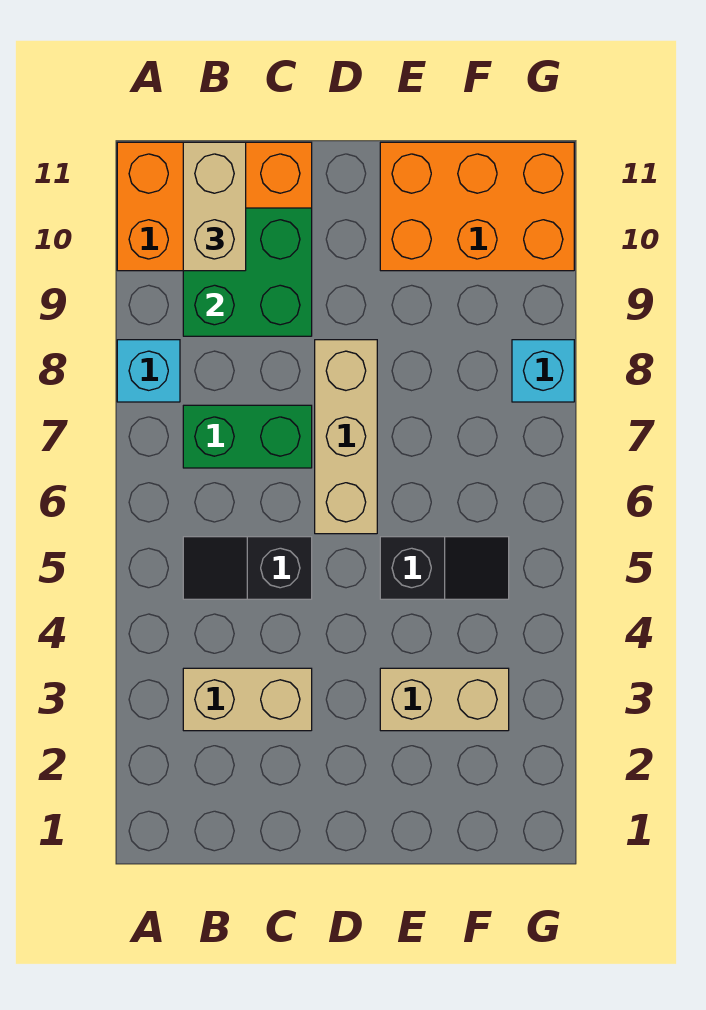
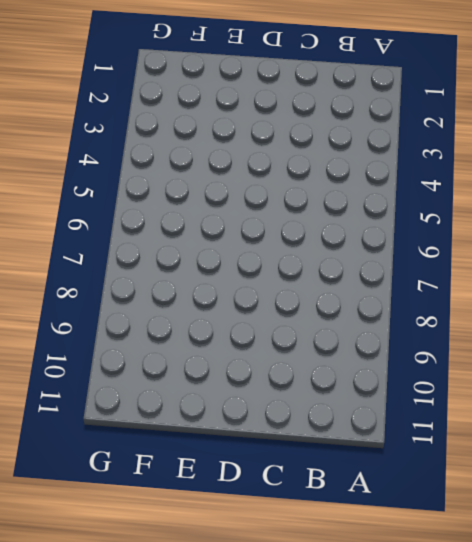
none -> cyan brick A8 level 1
none -> orange brick A10:C11 level 1
none -> tan brick B3:C3 level 1

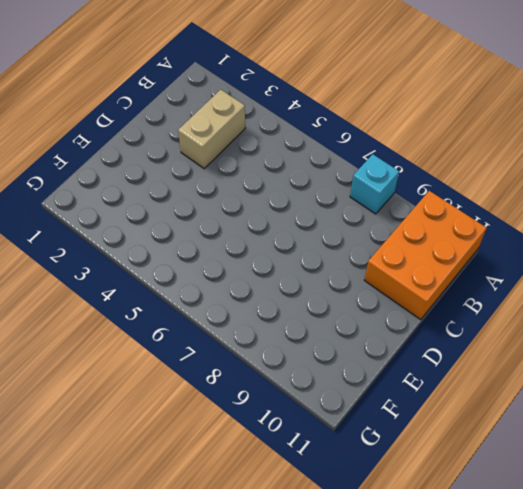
none -> black slope B5:C5 level 1 top C
none -> green brick B7:C7 level 1
none -> tan brick D6:D8 level 1

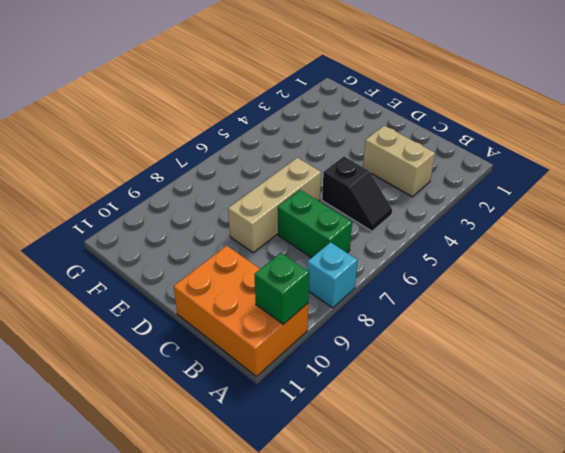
green brick A10 level 2 -> none
none -> tan brick E3:F3 level 1
none -> black slope E5:F5 level 1 top E
none -> orange brick E10:G11 level 1

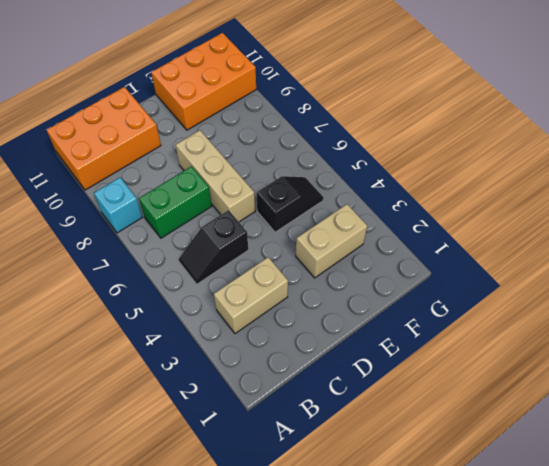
none -> cyan brick G8 level 1
none -> green brick B9:C10 level 2
none -> tan brick B10:B11 level 3

